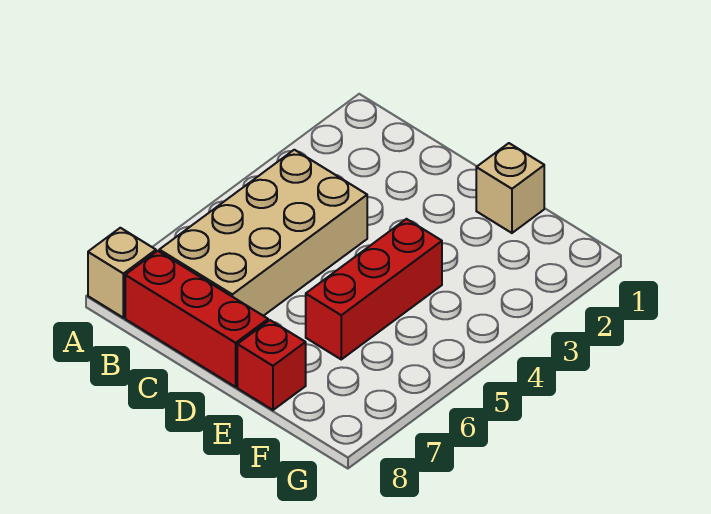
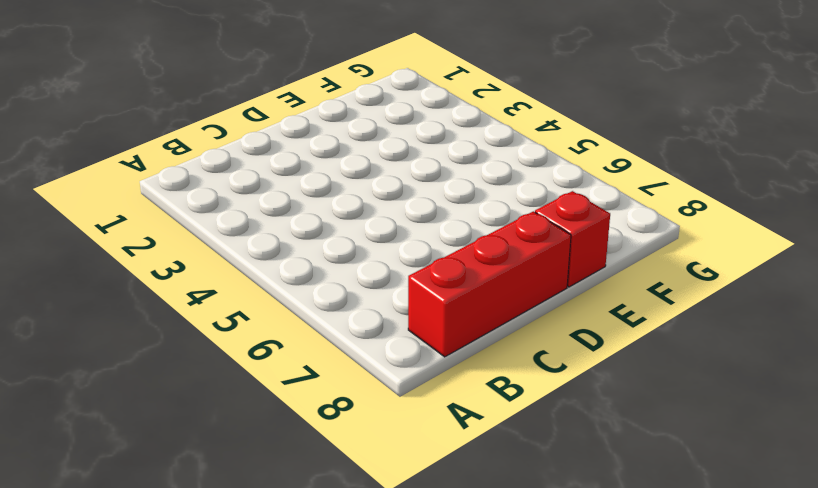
none -> tan brick A8 level 1
none -> tan brick B4:C7 level 1

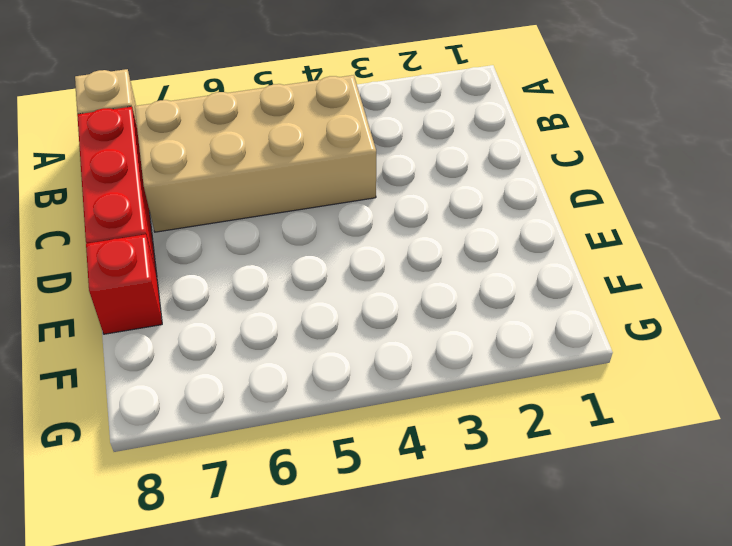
none -> tan brick E1 level 1
none -> red brick E4:E6 level 1

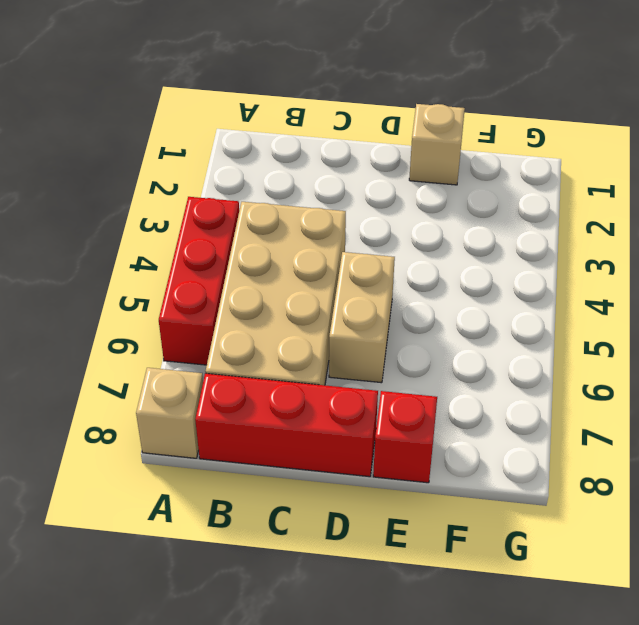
red brick A4:A6 level 1 -> red brick E4:E6 level 1
tan brick D5:D6 level 1 -> none

